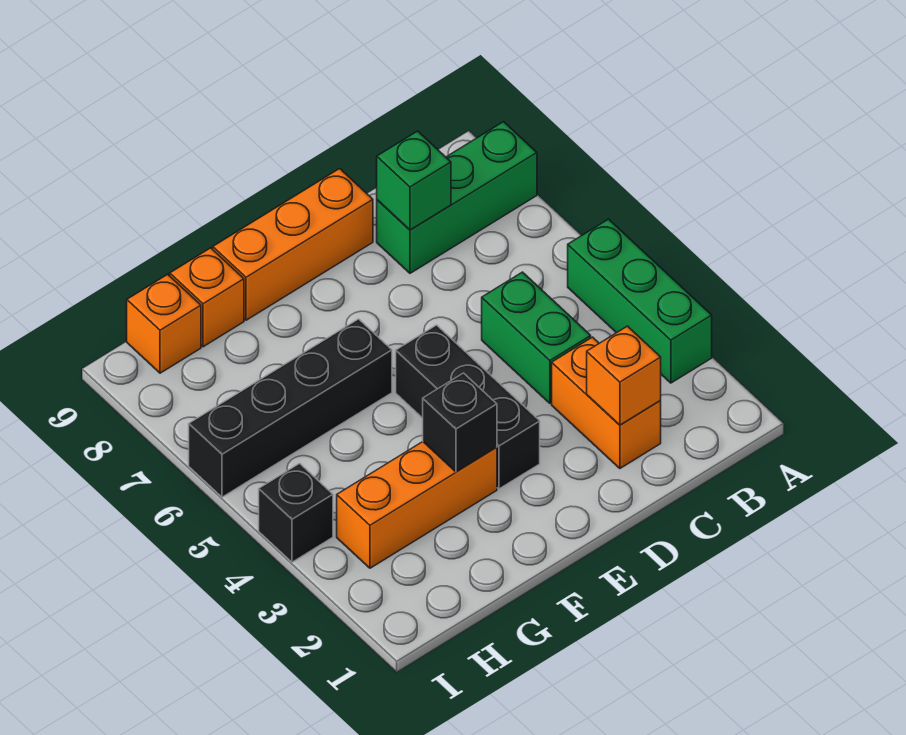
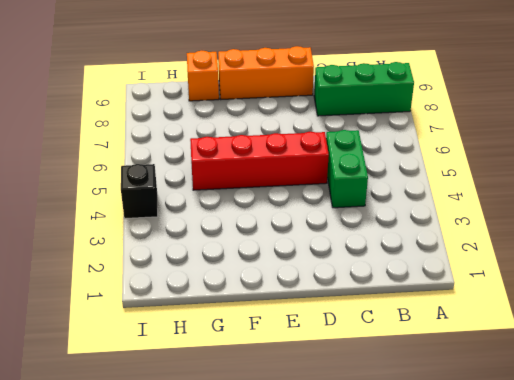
red brick D5:G5 level 1 -> black brick E3:E5 level 1
none -> green brick A3:A5 level 1
none -> orange brick C2:C3 level 1
none -> orange brick F3:H3 level 1

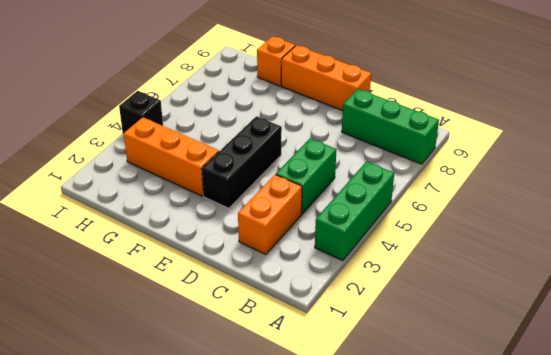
none -> black brick F6:I6 level 1
none -> orange brick H9 level 1
none -> orange brick C2 level 2

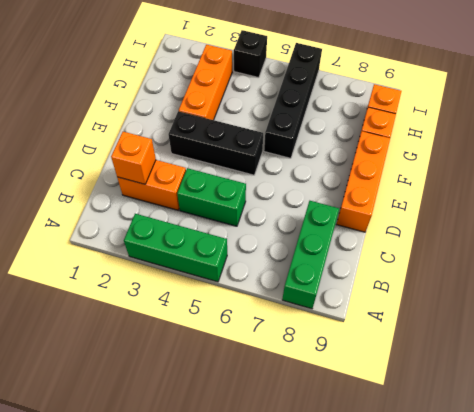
none -> green brick C8 level 2
none -> black brick F3 level 2

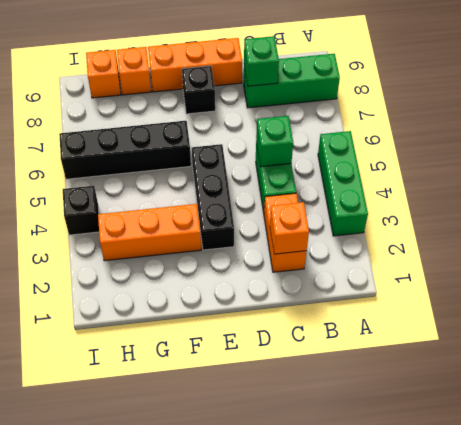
green brick C5 level 2 -> none
black brick E8 level 1 -> black brick F3 level 2

